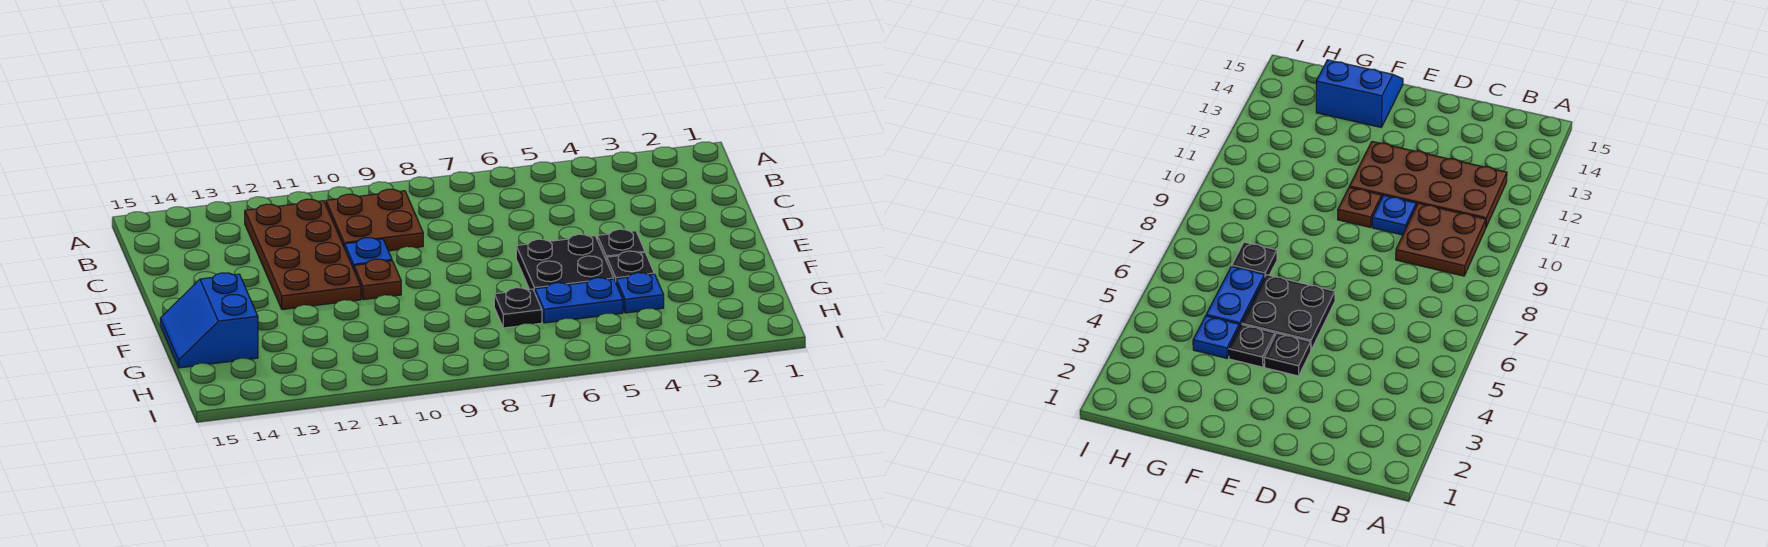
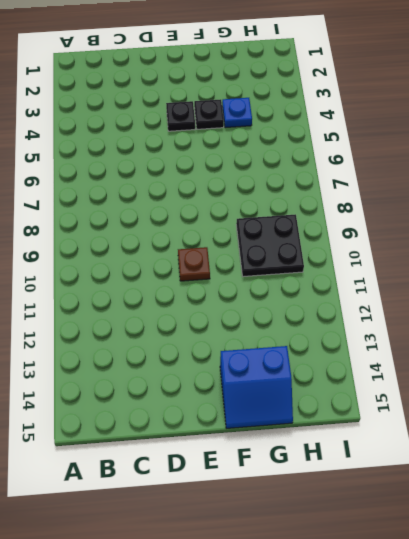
black plate G9:H10 level 1 -> black plate E5:F6 level 1
none -> brown plate B9:C10 level 1
none -> brown plate B11:E12 level 1

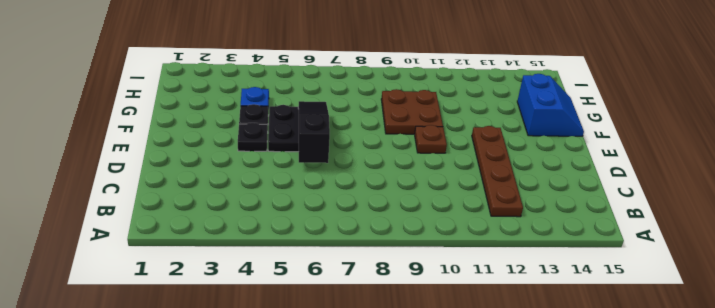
brown plate B12:E12 level 1 -> brown plate B11:E12 level 1
black slope D6:F6 level 2 top D -> none
brown plate F9:G10 level 1 -> brown plate B9:C10 level 1
none -> blue plate D10 level 1
none -> blue plate G5:G6 level 1

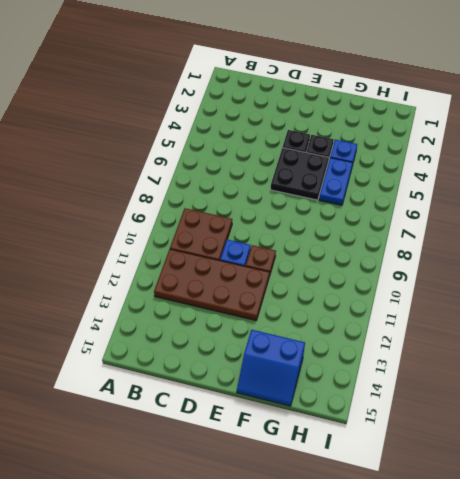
none -> black plate G7 level 1

